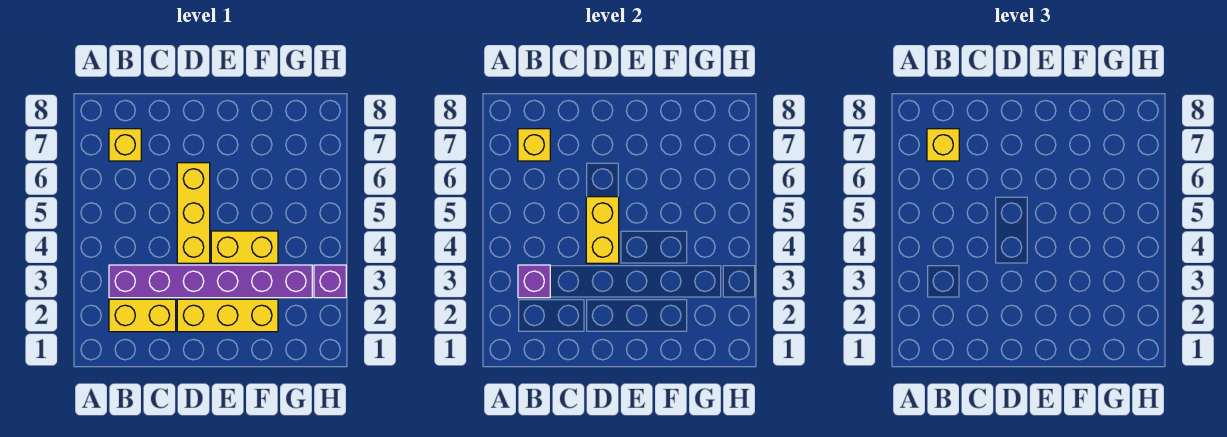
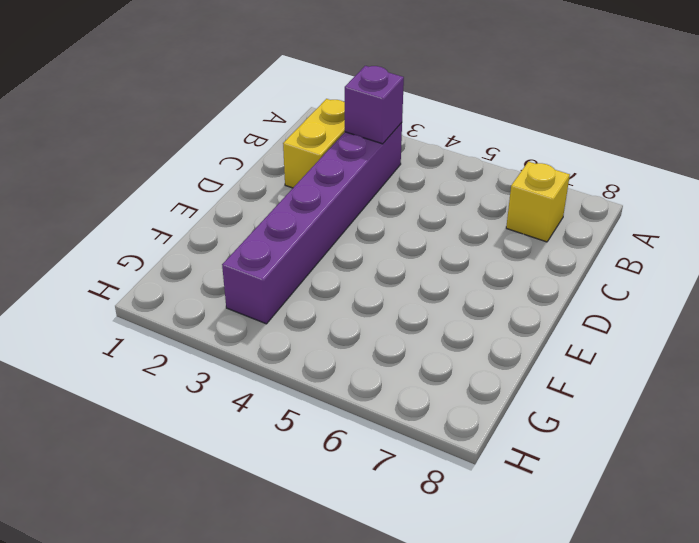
none -> yellow brick D2:F2 level 1
none -> yellow brick D4:D6 level 1

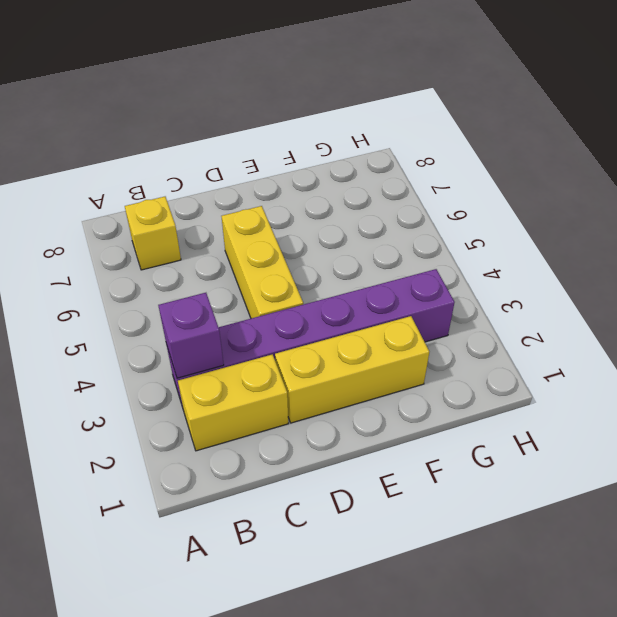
none -> yellow brick E4:F4 level 1
none -> purple brick H3 level 1

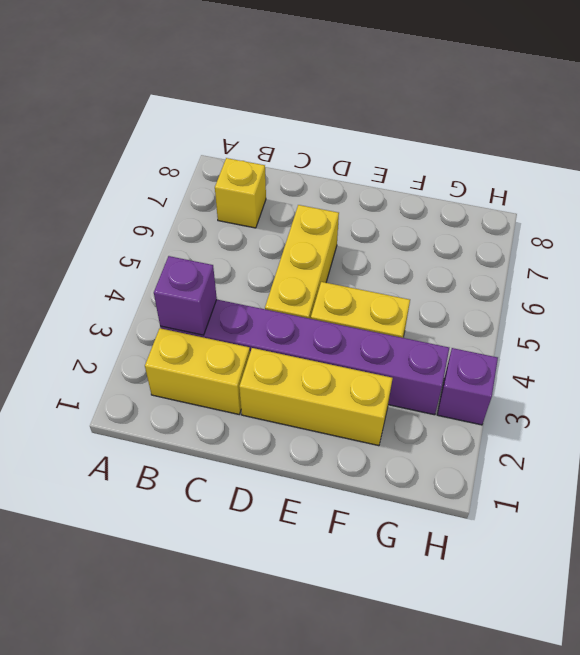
none -> yellow brick B7 level 2
none -> yellow brick D4:D5 level 2

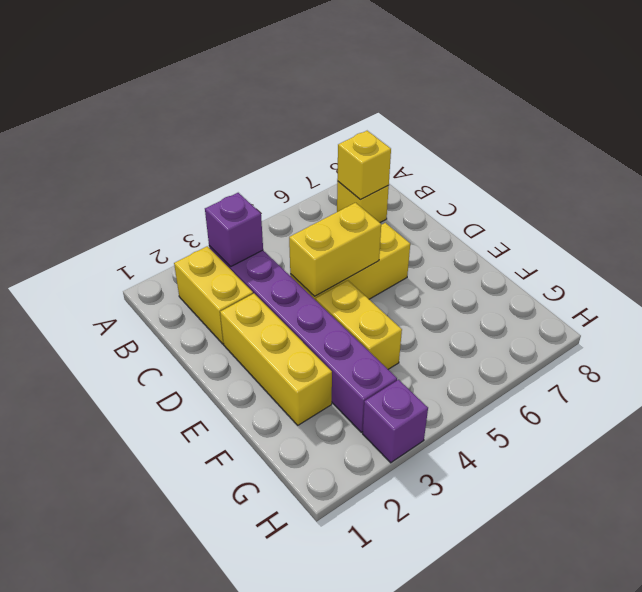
none -> yellow brick B7 level 3

